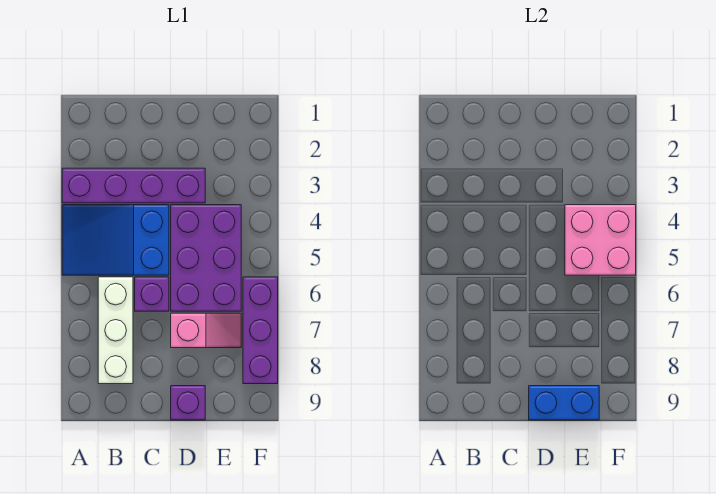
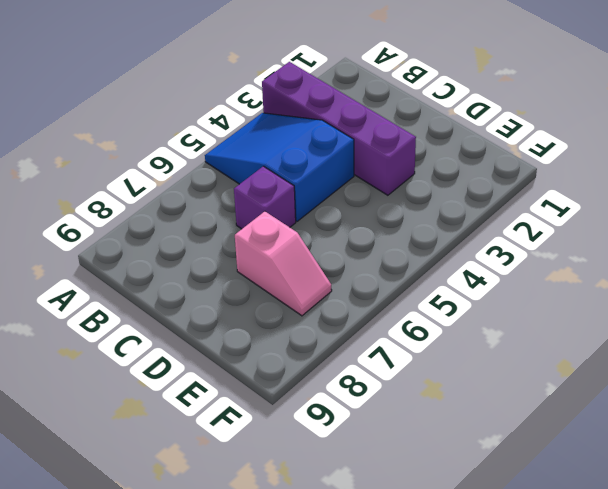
none -> white brick B6:B8 level 1
none -> purple brick D4:E6 level 1

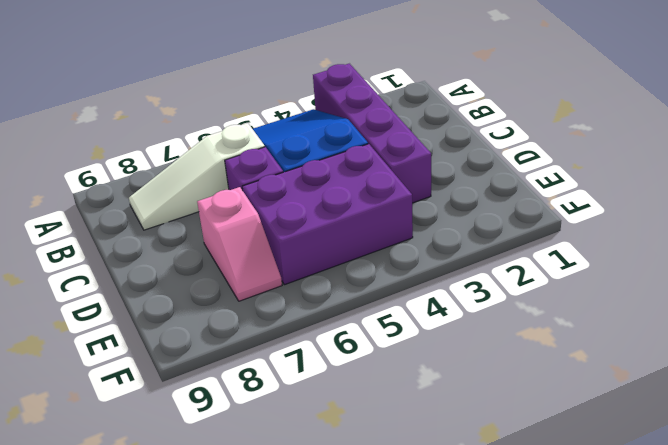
white slope B6:B8 level 1 top 6 -> white brick B6:B8 level 1
none -> purple brick D9 level 1
none -> purple brick F6:F8 level 1

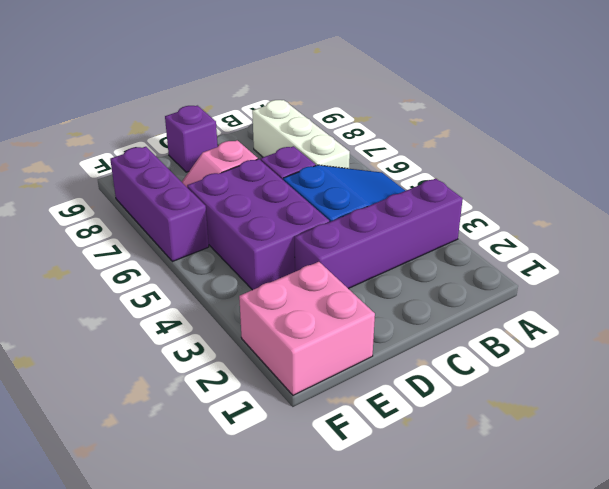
pink brick E1:F2 level 1 -> pink brick E4:F5 level 2
none -> blue brick D9:E9 level 2

